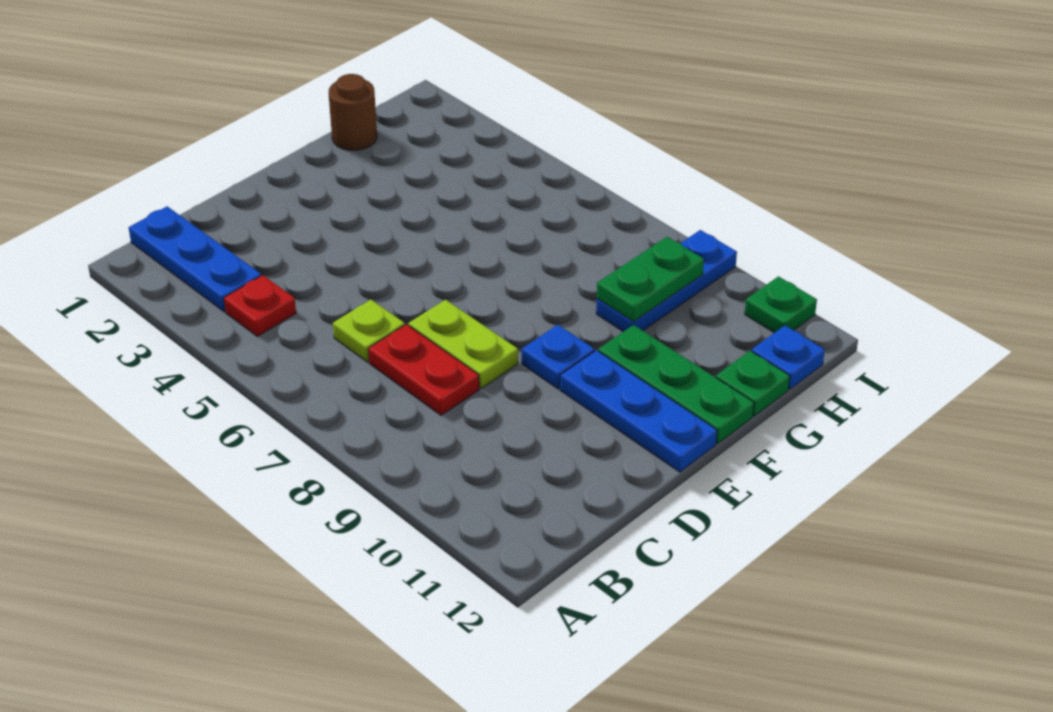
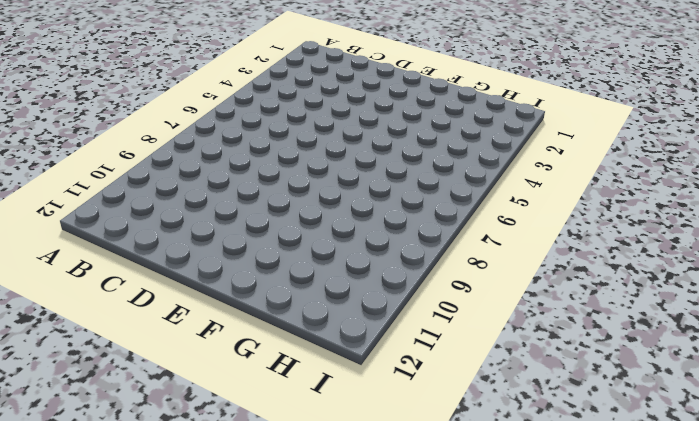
none -> blue plate B1:B3 level 1
none -> red plate B4 level 1
none -> lime plate C6 level 1

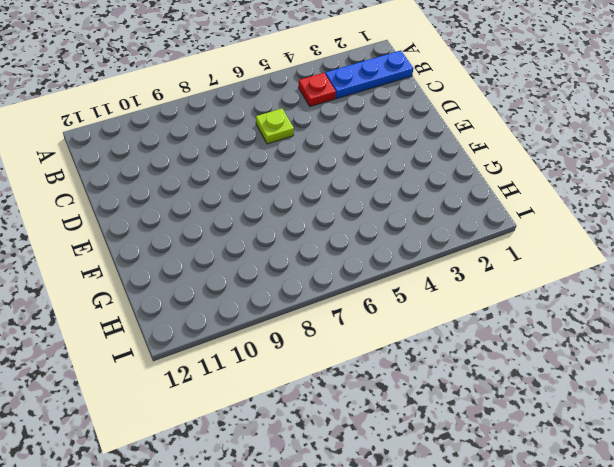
none -> red plate C7:C8 level 1
none -> lime plate D7:D8 level 1
none -> blue plate E9 level 1

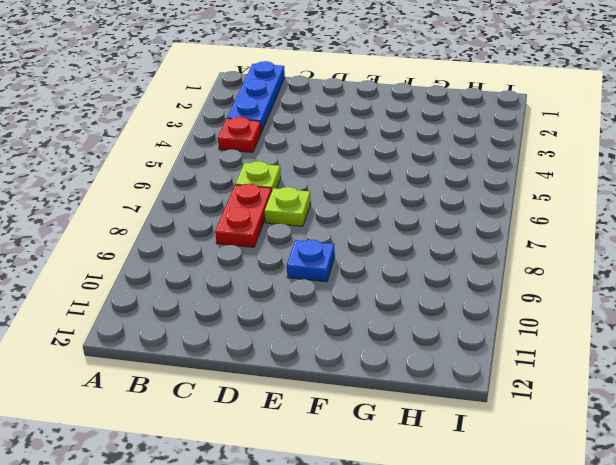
lime plate D7 level 1 -> lime plate D7:D8 level 1
none -> blue plate E10:E12 level 1
none -> green plate F10:F12 level 1
none -> brown round brick G1 level 1

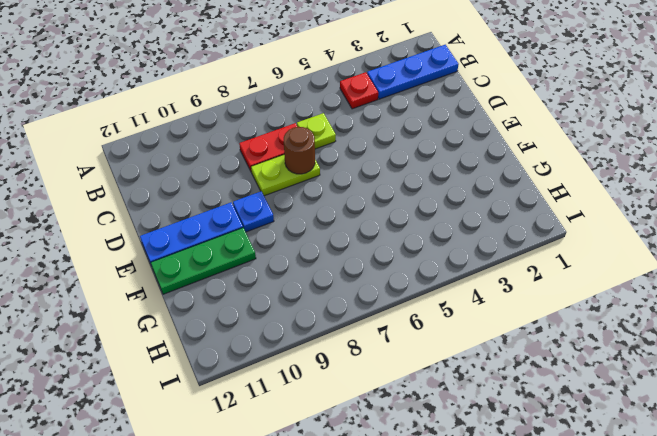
brown round brick D7 level 2 -> brown round brick G1 level 1
none -> blue plate G9:I9 level 1
none -> green plate G12 level 1
none -> blue plate H12 level 1

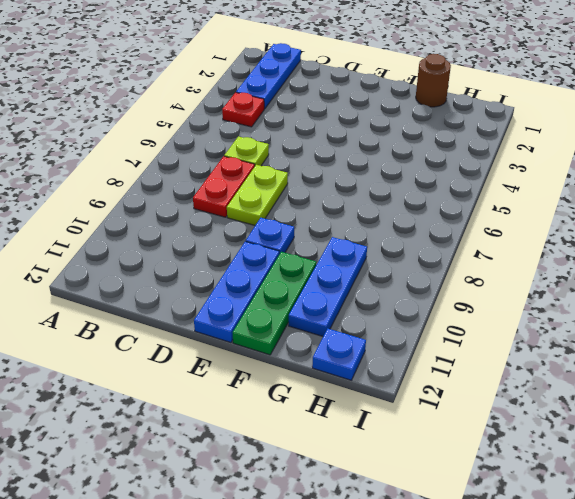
blue plate G9:G11 level 1 -> blue plate G9:I9 level 1
none -> green plate G12 level 1
none -> green plate I11 level 1
none -> green plate G9:H9 level 2

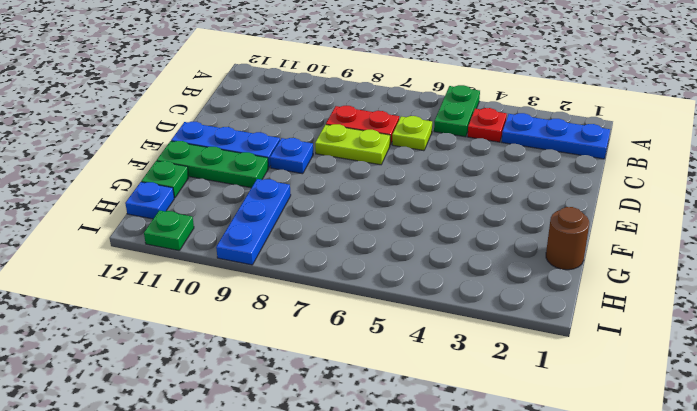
green plate A5:B5 level 1 -> green plate G9:H9 level 2

